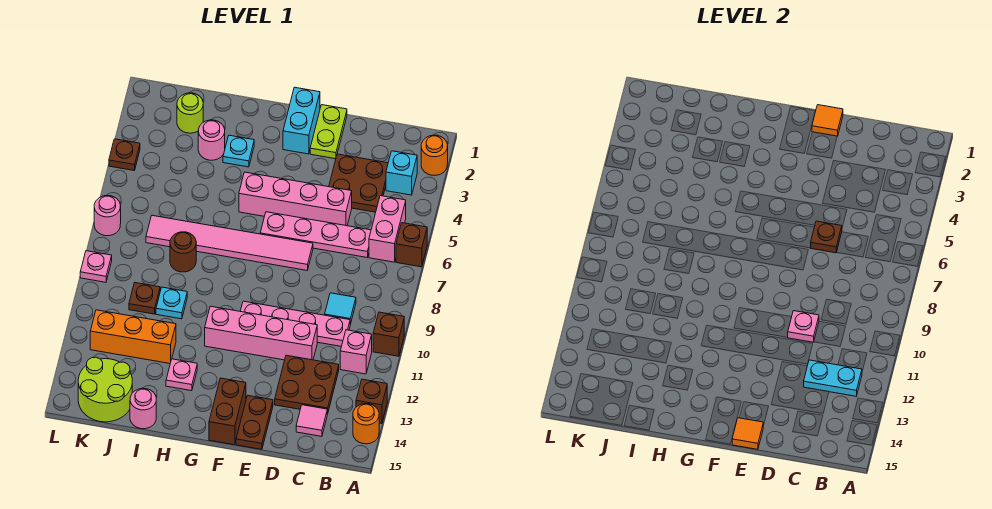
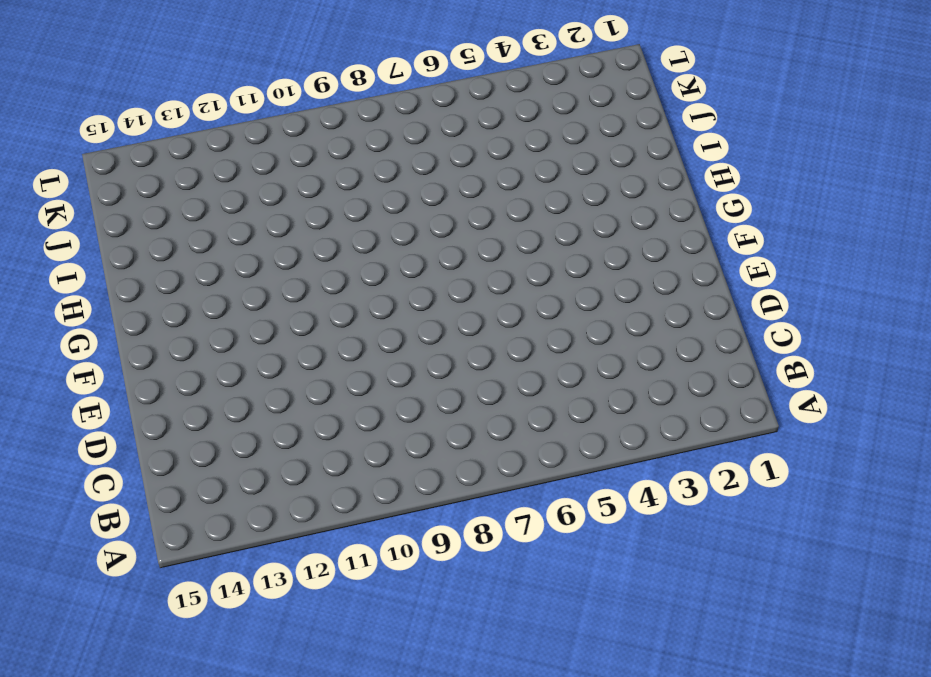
none -> orange round brick A2 level 1
none -> brown brick A6 level 1
none -> brown brick A10 level 1
none -> brown brick A13 level 1

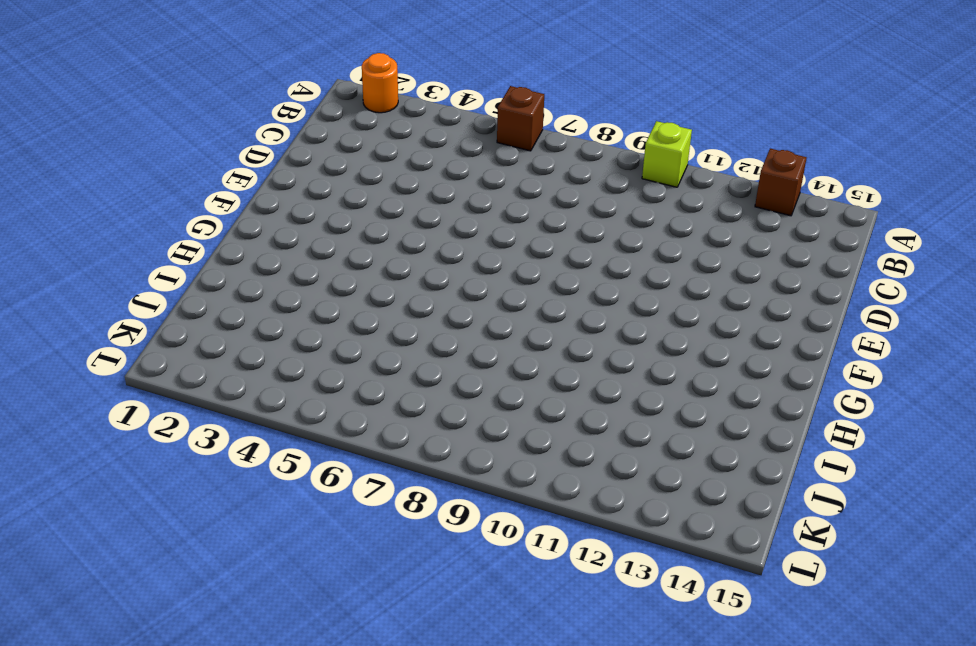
lime brick A10 level 1 -> brown brick A10 level 1
none -> orange round brick A14 level 1
none -> cyan brick B3 level 1
none -> pink brick B5:B6 level 1
none -> pink brick B11 level 1

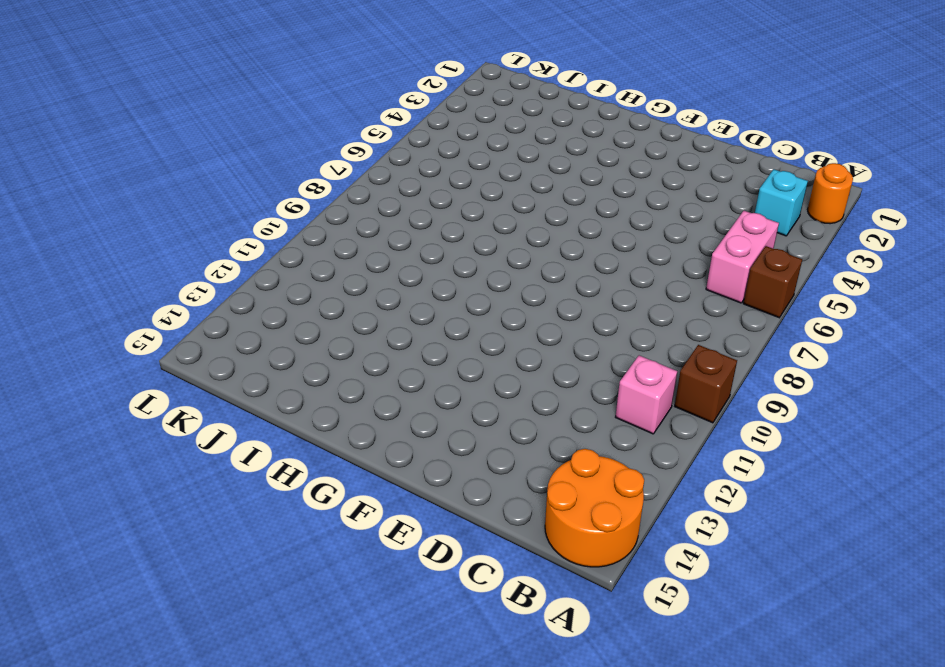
orange round brick A14:B15 level 1 -> orange round brick A14 level 1
none -> brown brick A13 level 1
none -> brown plate C3:D4 level 1
none -> pink plate C6:F6 level 1
none -> cyan tile C9 level 1

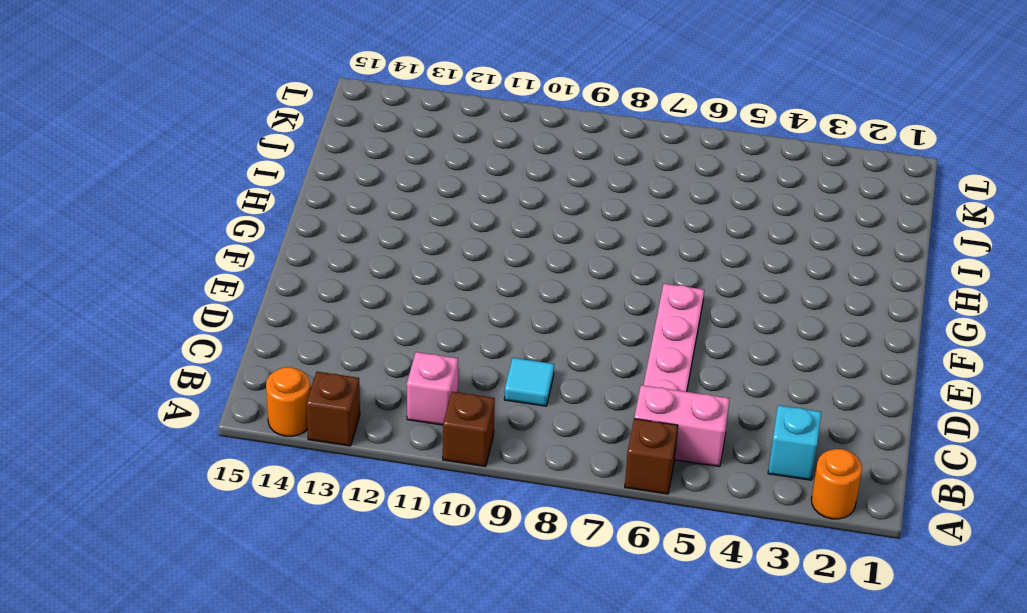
none -> brown plate C3:D4 level 1
none -> pink plate C10:F10 level 1
none -> brown plate C12:D13 level 1
none -> pink tile C14 level 1

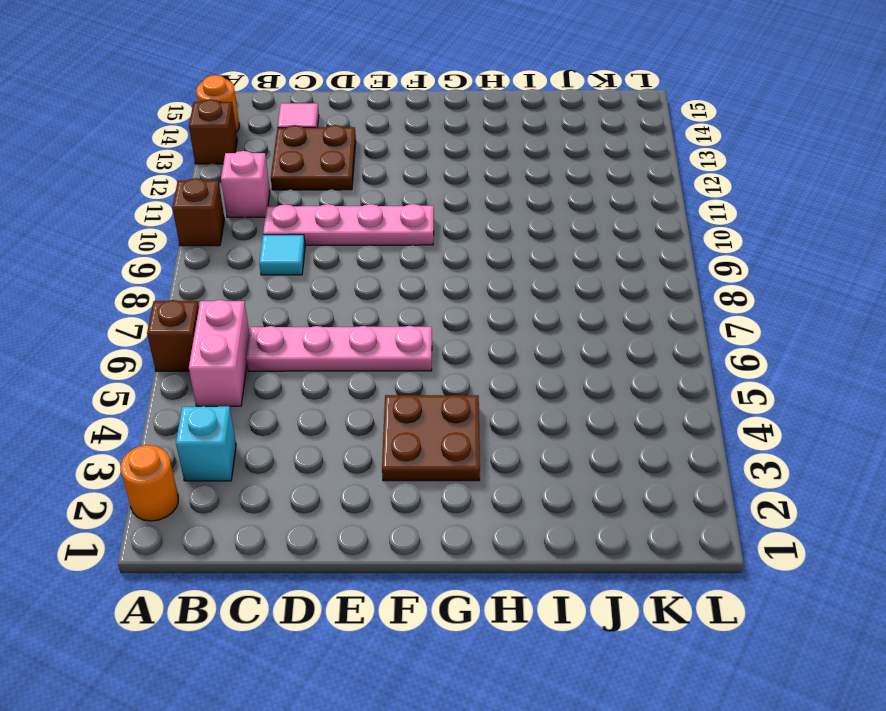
brown plate F3:G4 level 1 -> brown plate C3:D4 level 1
none -> pink brick D5:G5 level 1
none -> pink brick D11:G11 level 1
none -> lime plate E1:E2 level 1
none -> pink tile E7:J7 level 1

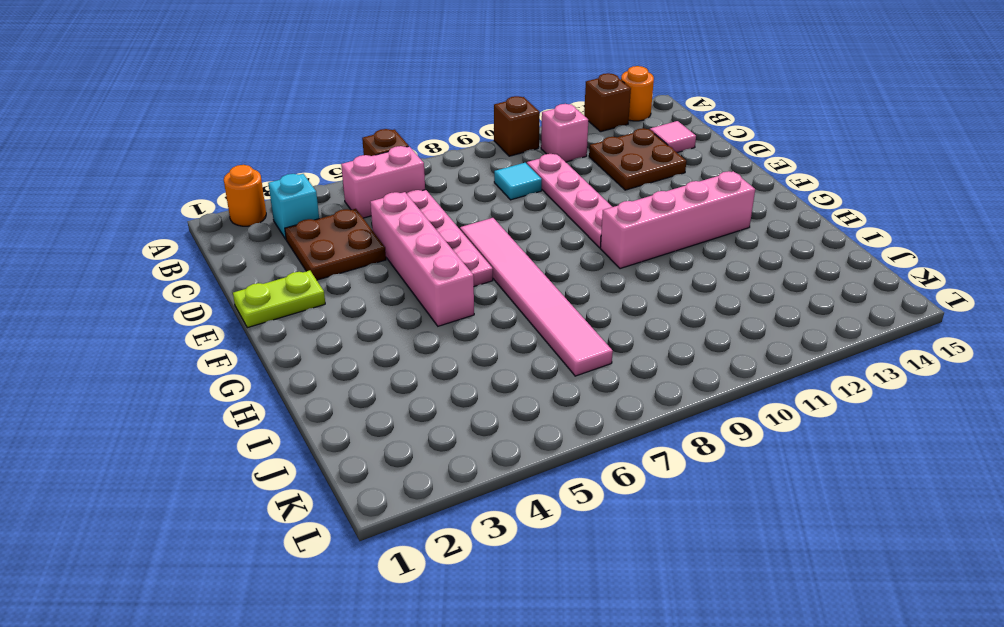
pink brick G10:G13 level 1 -> pink brick D11:G11 level 1
none -> brown plate E14:E15 level 1
none -> cyan brick F1:F2 level 1
none -> brown brick F14:F15 level 1
none -> cyan plate H3 level 1

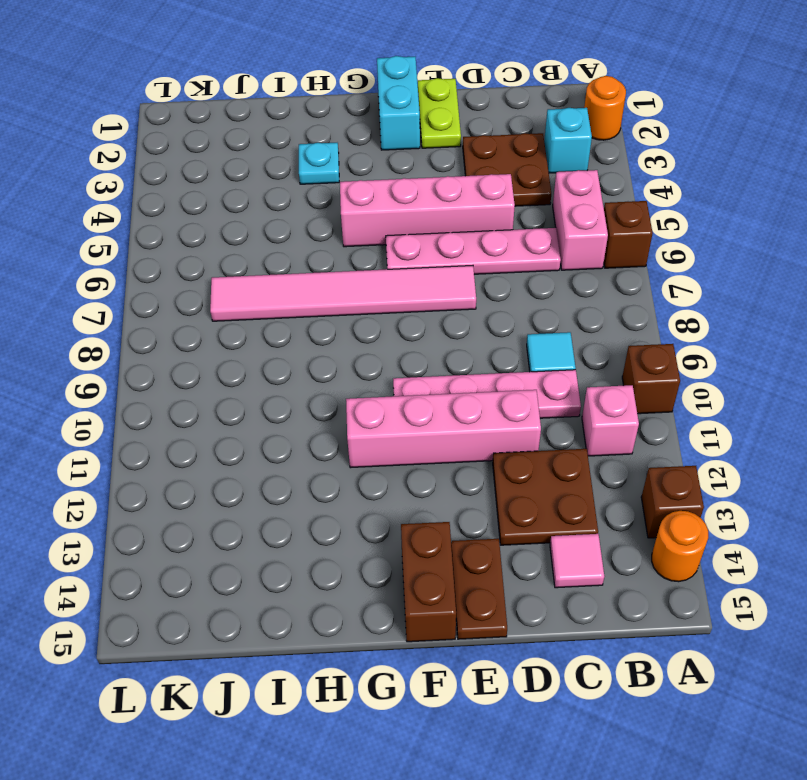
none -> pink plate H13 level 1
none -> pink round brick I3 level 1
none -> brown round brick I8 level 1
none -> cyan plate I10 level 1

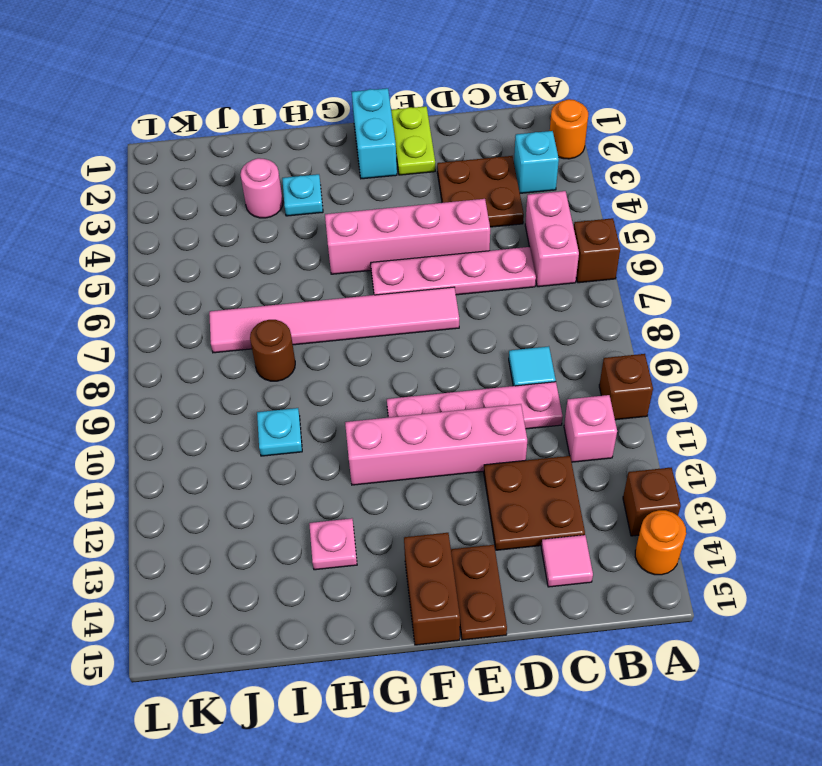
none -> orange brick I12:K12 level 1
none -> pink round brick I15 level 1
none -> lime round brick J2 level 1
none -> brown plate J10 level 1

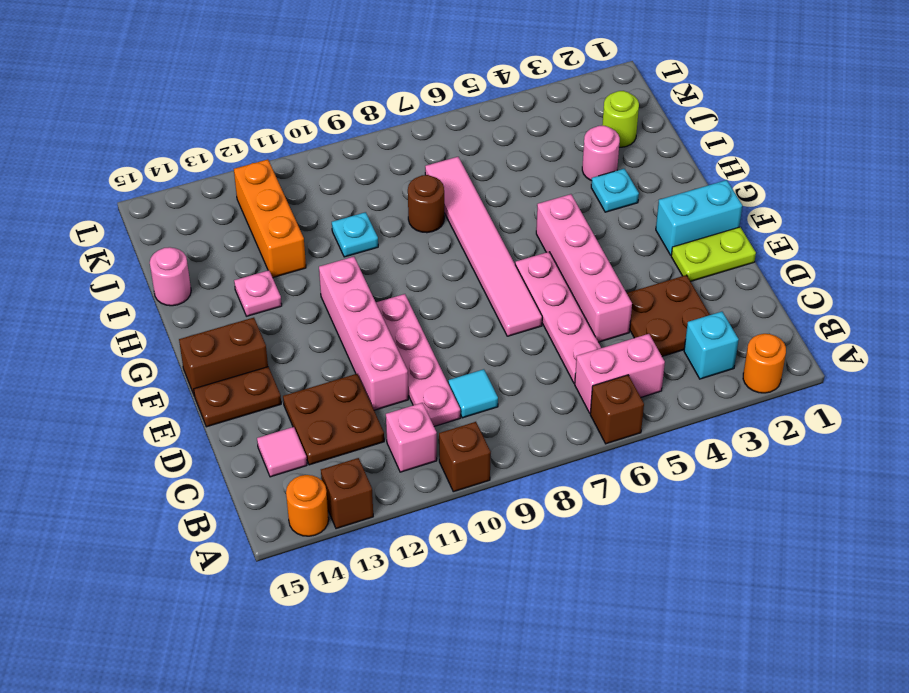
none -> brown plate J10 level 1
none -> lime round brick J14:K15 level 1
none -> brown plate L4 level 1
none -> pink round brick L7 level 1

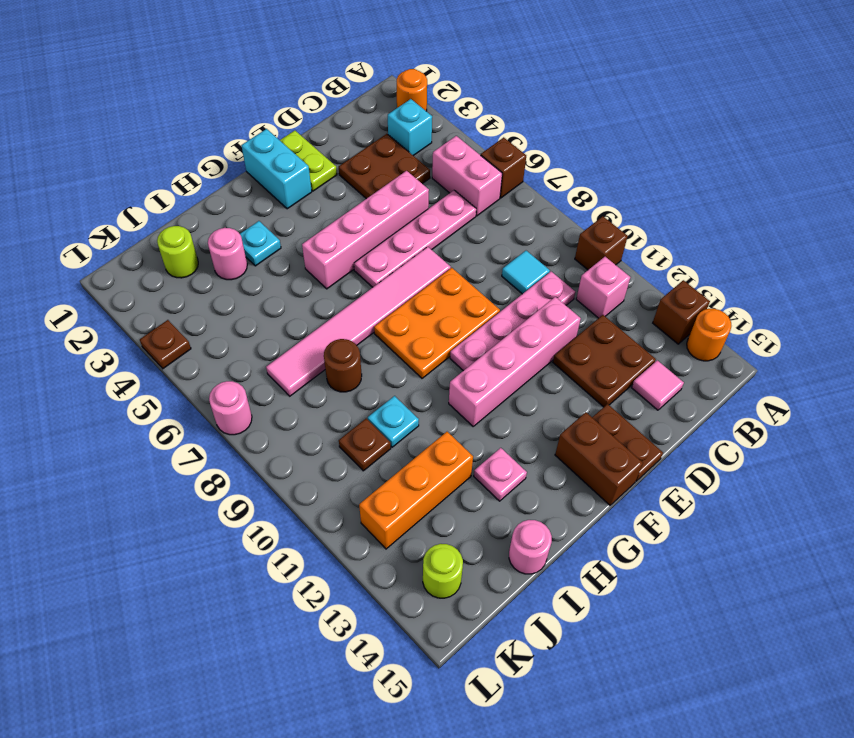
orange plate E8:G9 level 1 -> none
lime round brick K14 level 1 -> lime round brick J14:K15 level 1
none -> pink plate L9 level 1
none -> cyan plate B12:C12 level 2
none -> brown plate D6 level 2
none -> pink plate D10 level 2

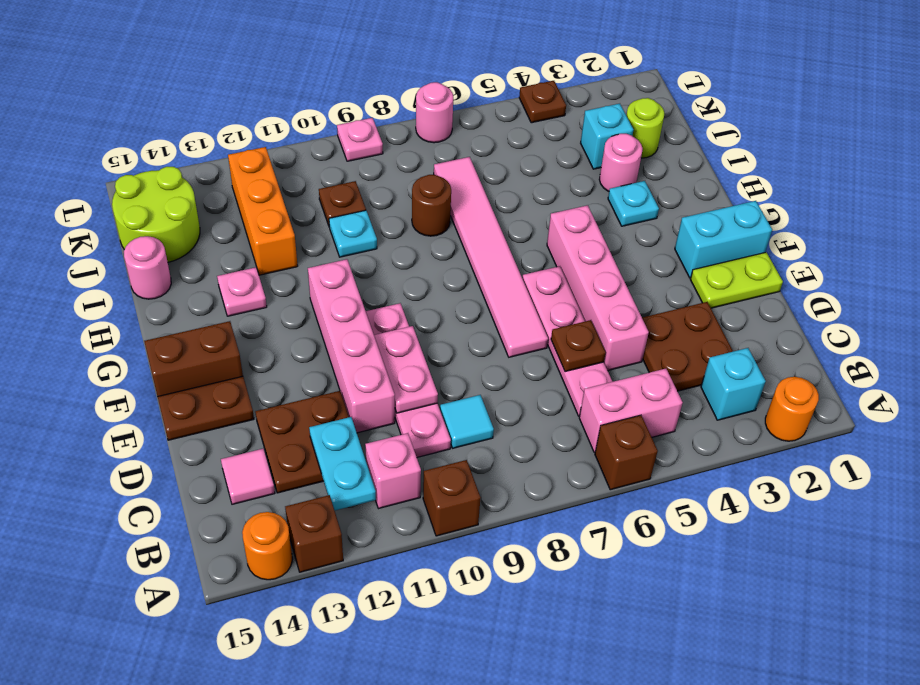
pink plate D10:E10 level 2 -> pink plate D10 level 2
cyan brick J3 level 1 -> none
none -> orange tile E1 level 2
none -> orange tile E15 level 2

